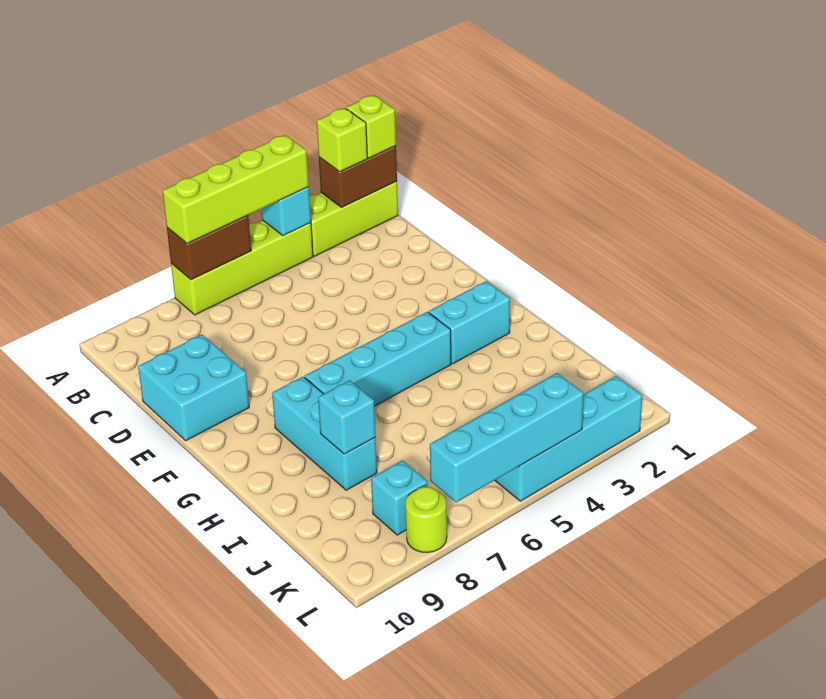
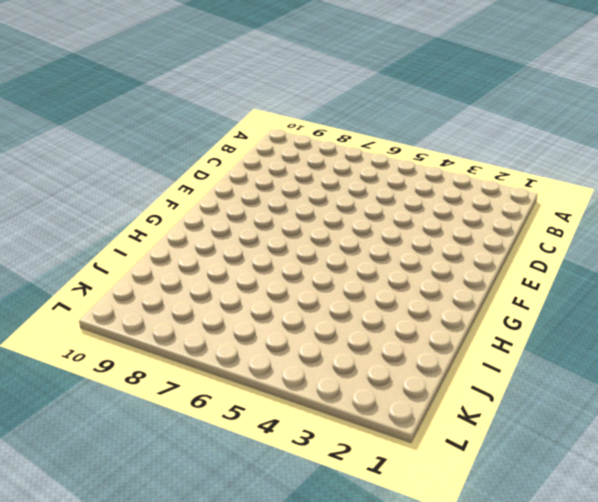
none -> lime brick A1:A3 level 1
none -> lime brick A4:A7 level 1
none -> cyan brick D9:E10 level 1

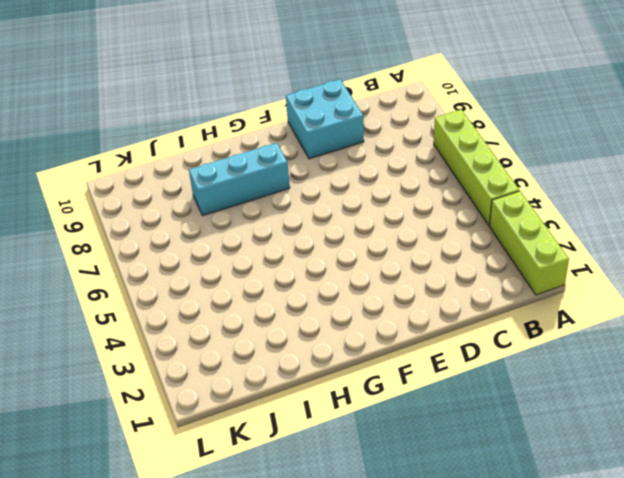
none -> cyan brick G2:G3 level 1
none -> cyan brick G4:G7 level 1
none -> cyan brick K8 level 1

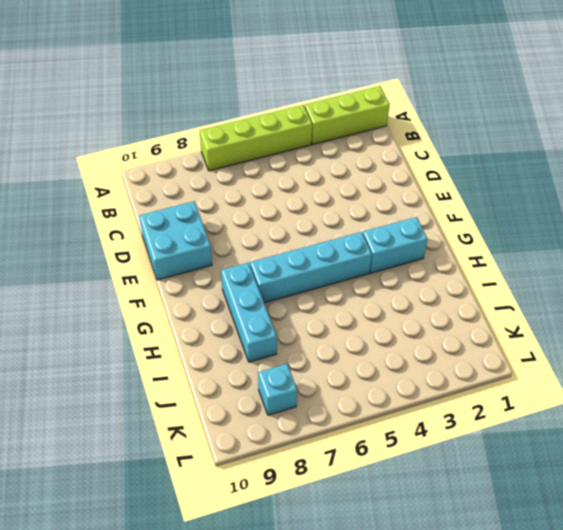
none -> cyan brick L2:L5 level 1
none -> lime round brick L8 level 1
none -> brown brick A1:A2 level 2

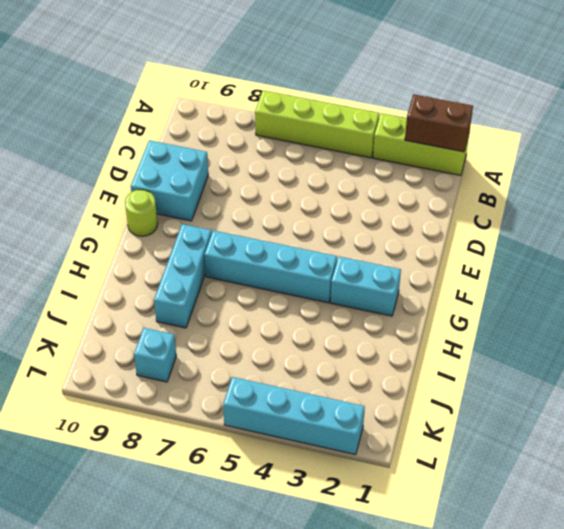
lime round brick F10 level 1 -> lime round brick L8 level 1
none -> cyan brick A4 level 2
none -> brown brick A6:A7 level 2
none -> cyan brick I8 level 2

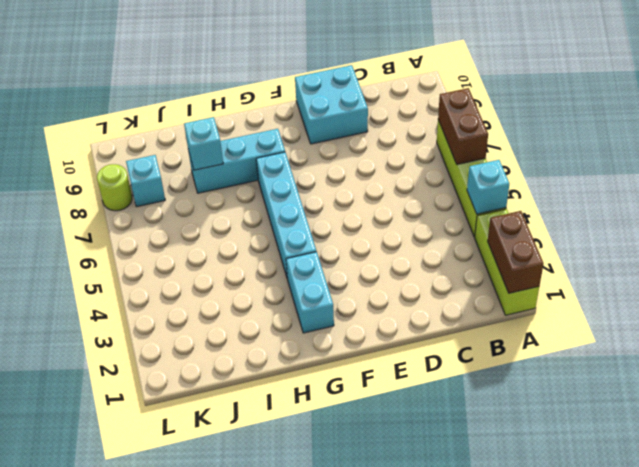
none -> cyan brick L2:L5 level 1
none -> cyan brick L4:L7 level 2
none -> lime brick A1 level 3

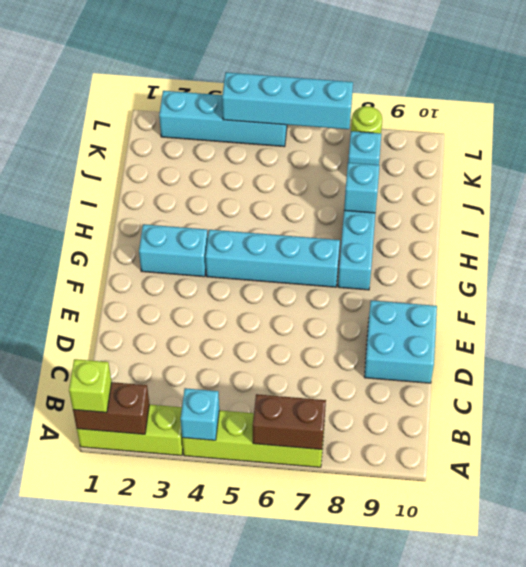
none -> lime brick A2 level 3
none -> lime brick A4:A7 level 3

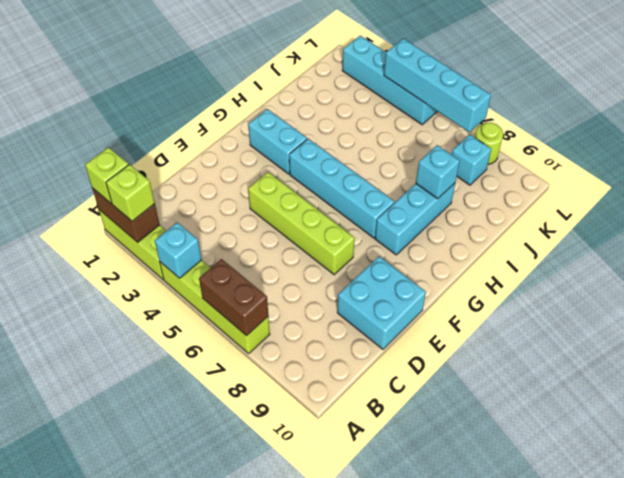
lime brick E4:E7 level 1 -> lime brick A4:A7 level 3

